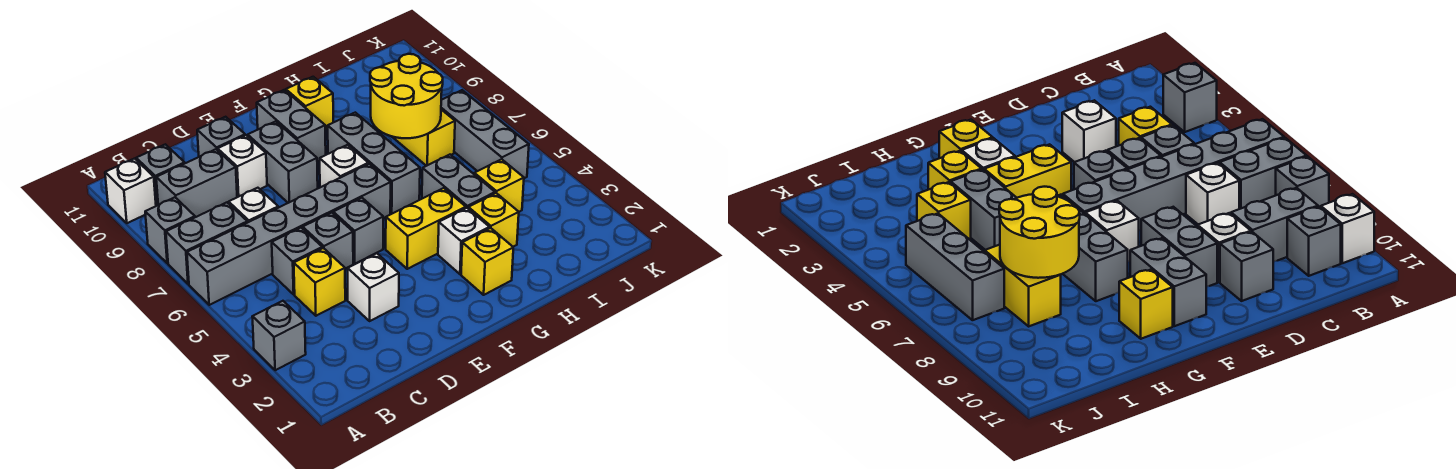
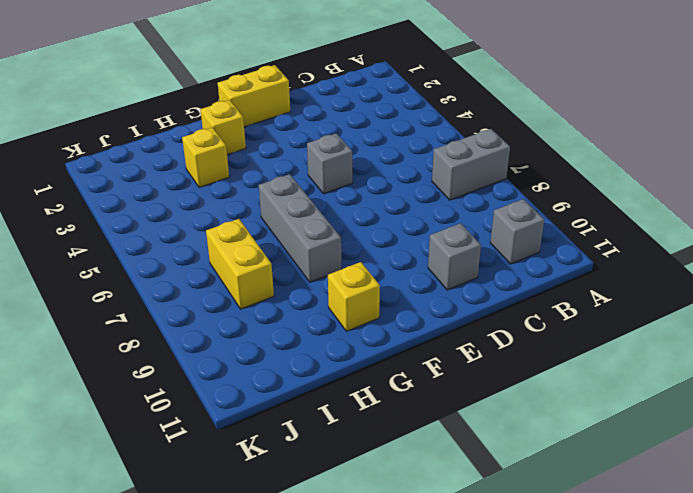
yellow brick E1:F1 level 1 -> yellow brick F4:G4 level 1
none -> grey brick A3 level 1
none -> grey brick A6:F6 level 1
none -> grey brick A8 level 1

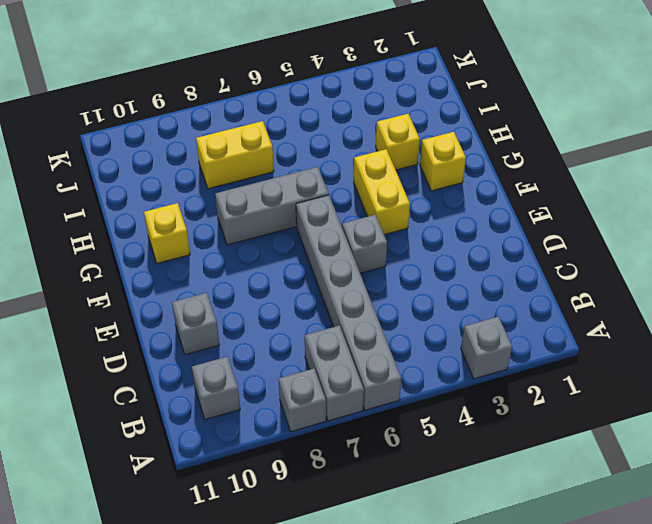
none -> white brick A10 level 1
none -> grey brick B9:C9 level 1
none -> yellow brick C4 level 1

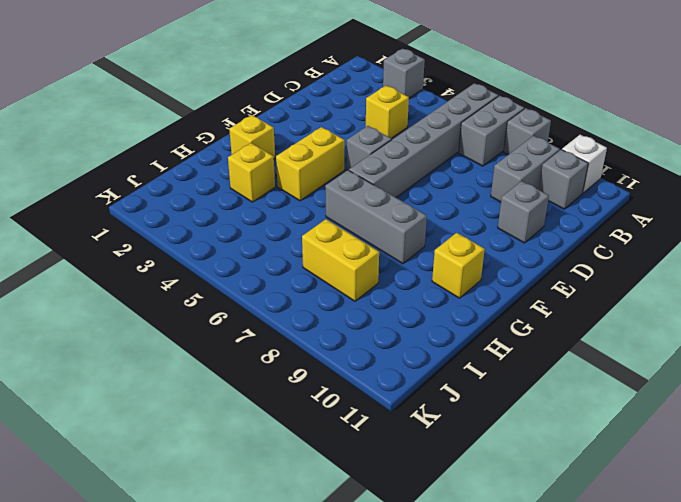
none -> grey brick C5 level 1
none -> white brick C7 level 1
none -> white brick D3 level 1

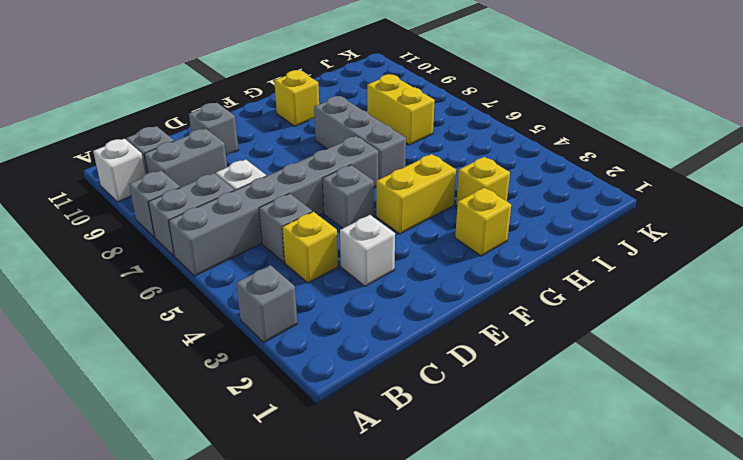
none -> grey brick D5 level 1
none -> white brick D9 level 1
none -> grey brick E8:E9 level 1

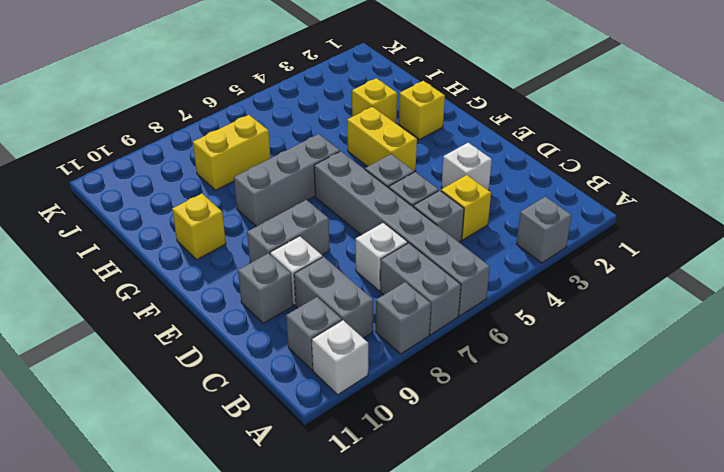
none -> white brick F7 level 1
none -> grey brick F9:F10 level 1
none -> white brick G3 level 1

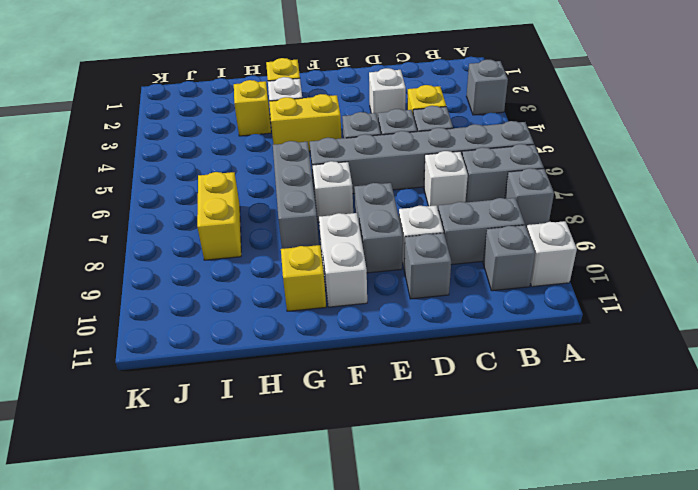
white brick F9:F10 level 1 -> grey brick F9:F10 level 1
none -> grey brick H4:H5 level 1
none -> yellow brick I4 level 1
none -> grey brick J5:J7 level 1

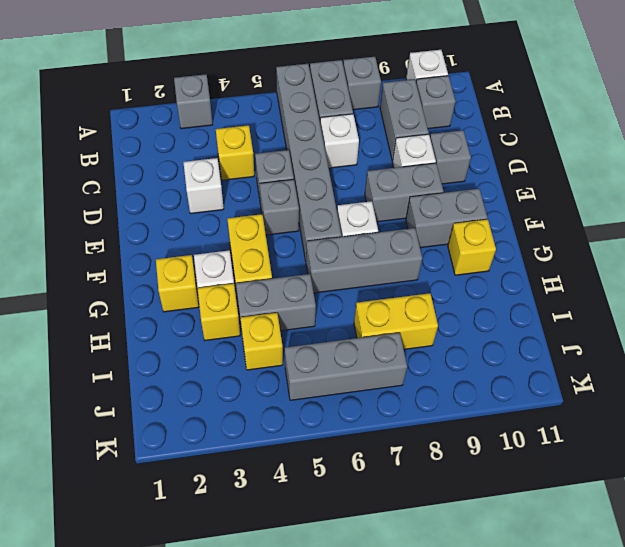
none -> grey brick C5 level 1
none -> yellow round brick H7:I8 level 2

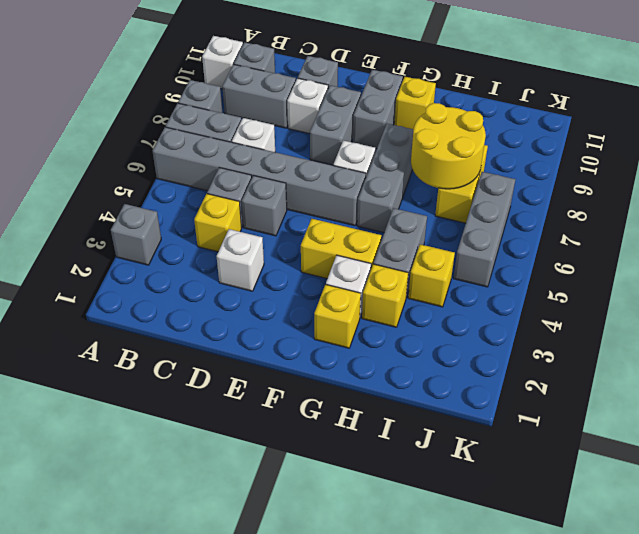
none -> grey brick E5 level 1

